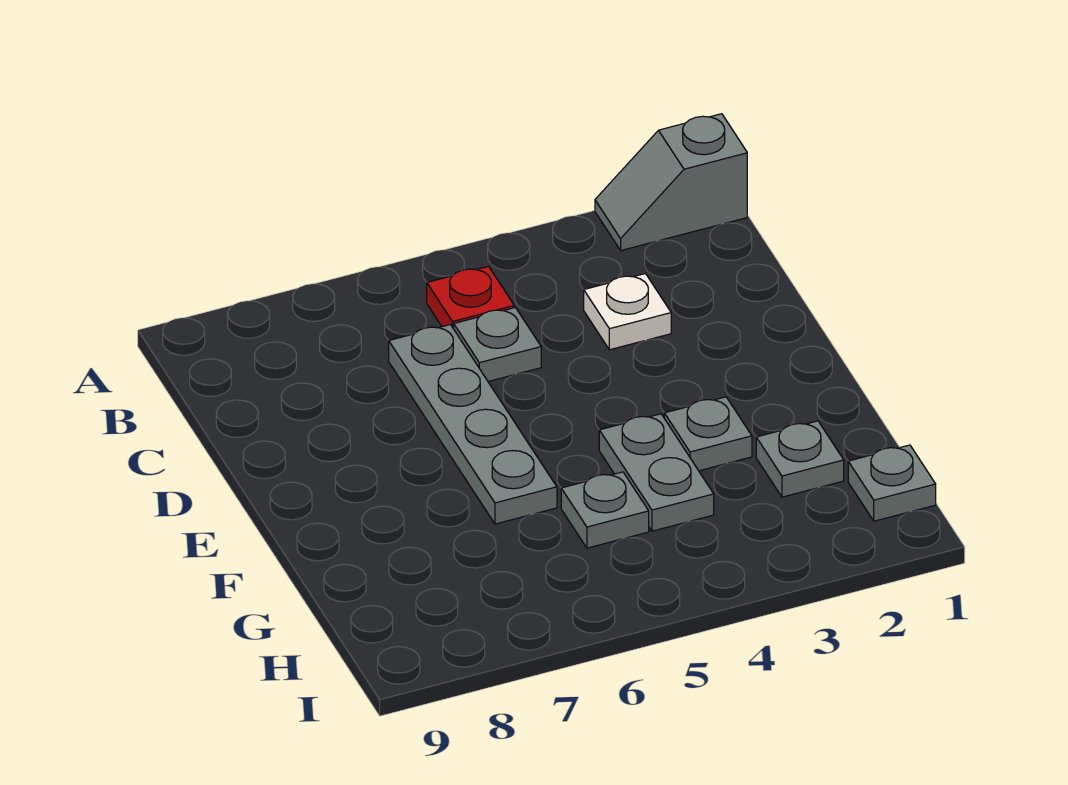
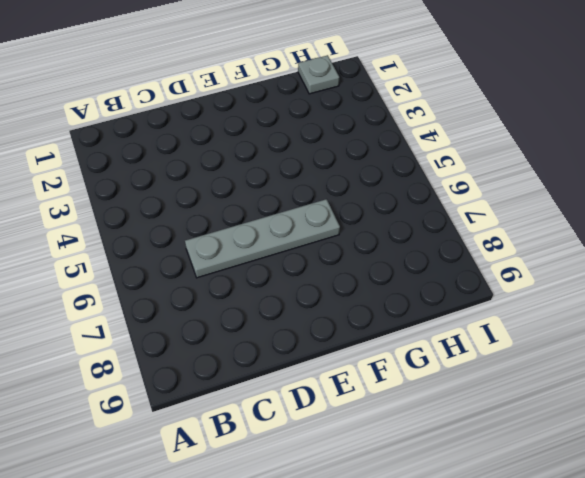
none -> grey slope A1:A2 level 1 top 1
none -> red plate B5 level 1

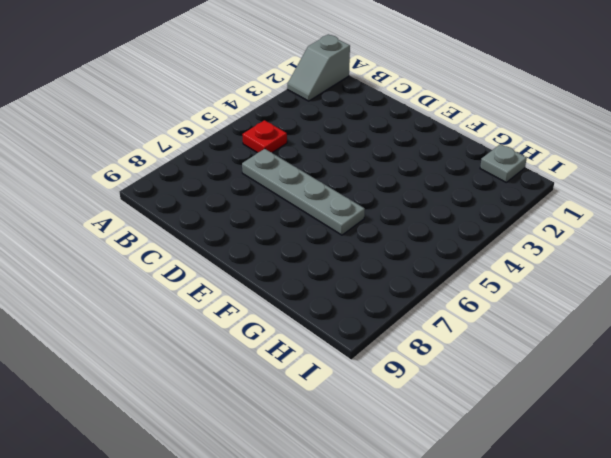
none -> white plate C3 level 1
none -> grey plate C5 level 1

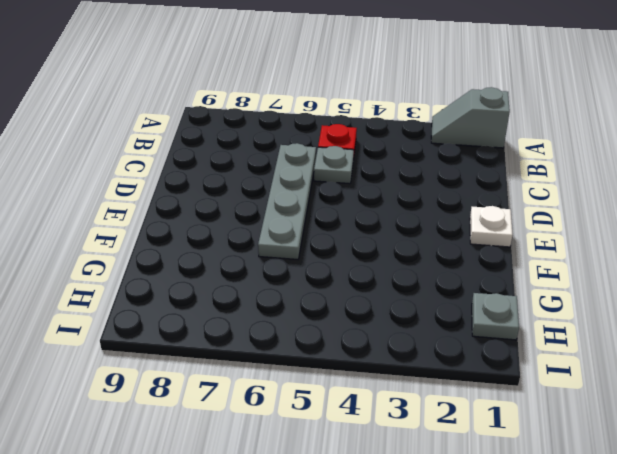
white plate E1 level 1 -> white plate C3 level 1
none -> grey plate F3 level 1
none -> grey plate F4:G4 level 1

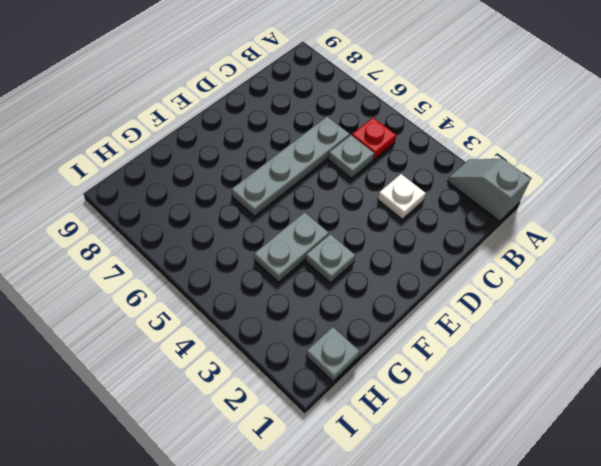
none -> grey plate G2 level 1
none -> grey plate G5 level 1

